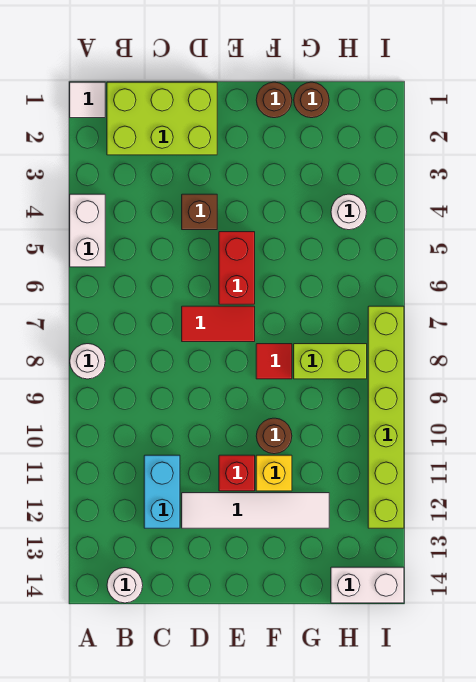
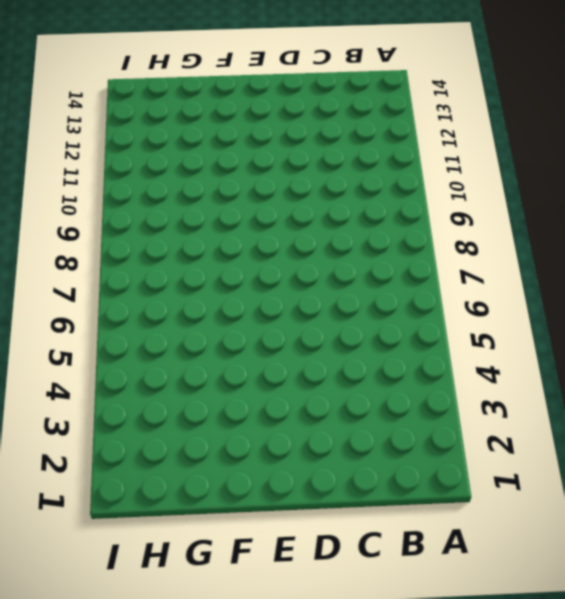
none -> white tile A1 level 1
none -> white brick A4:A5 level 1
none -> white round brick A8 level 1

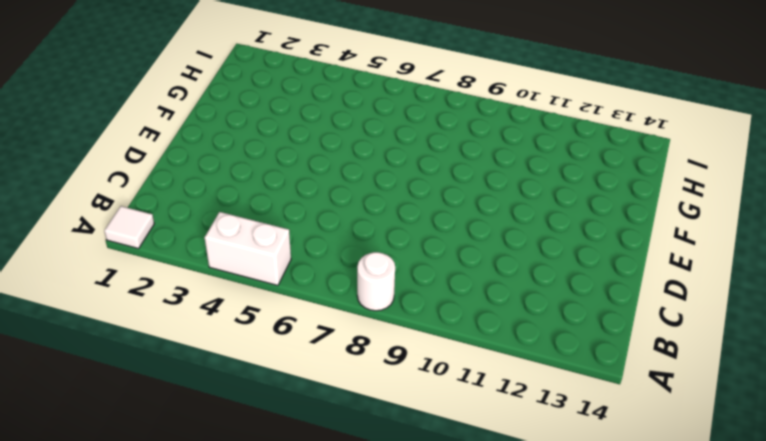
none -> lime brick B1:D2 level 1
none -> white round brick B14 level 1
none -> cyan brick C11:C12 level 1

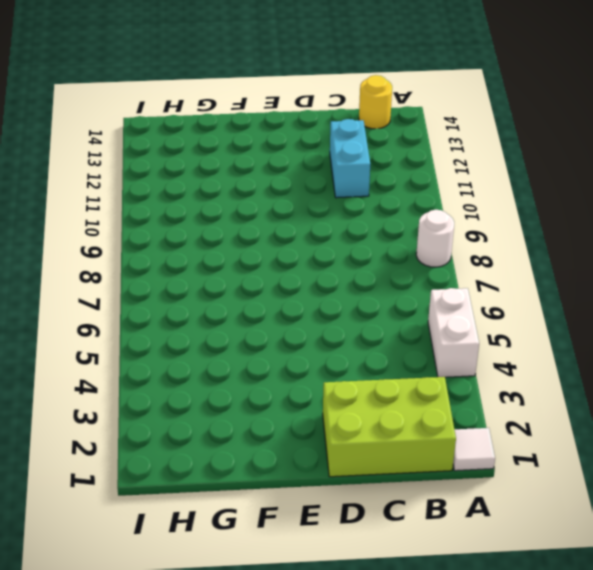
yellow round brick B14 level 1 -> white round brick B14 level 1
none -> brown brick D4 level 1
none -> red tile D7:E7 level 1
none -> white tile D12:G12 level 1

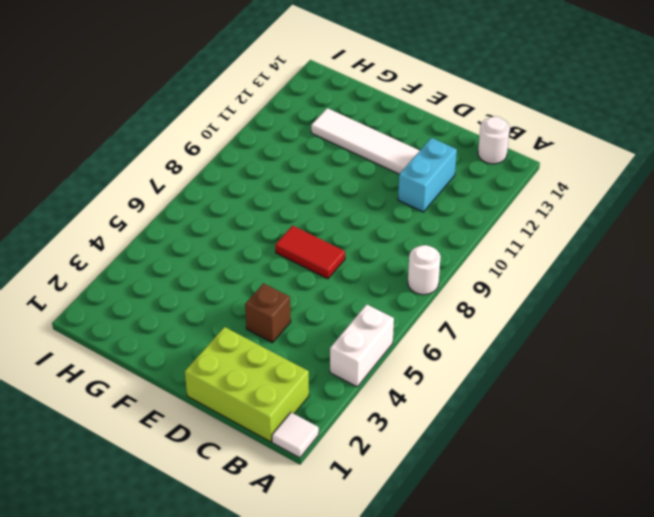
none -> red brick E5:E6 level 1
none -> red brick E11 level 1
none -> brown round brick F1 level 1

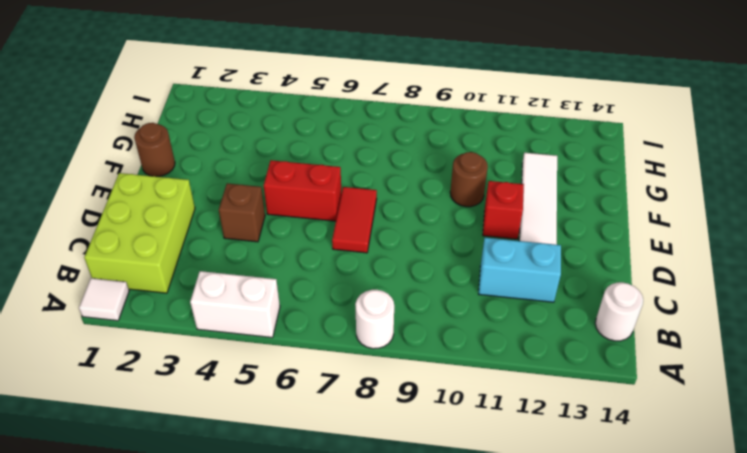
none -> red tile F8 level 1
none -> yellow brick F11 level 1
none -> brown round brick G1 level 1

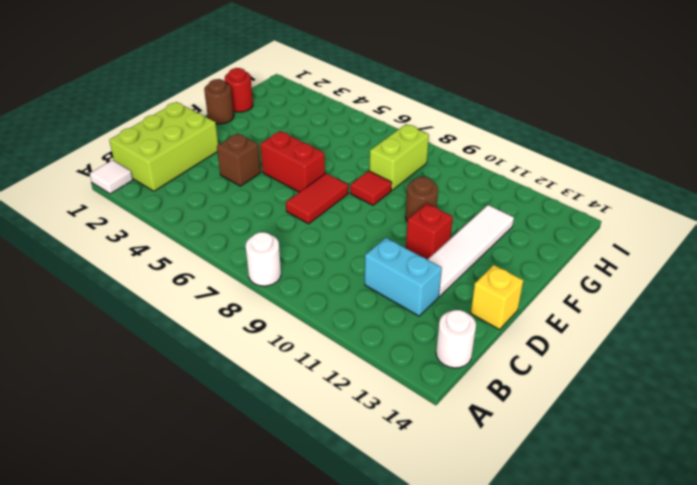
yellow brick D14 level 1 -> yellow brick F11 level 1
red round brick G1 level 1 -> brown round brick G1 level 1
none -> white brick A4:A5 level 1
none -> white round brick H4 level 1
none -> white brick H14:I14 level 1

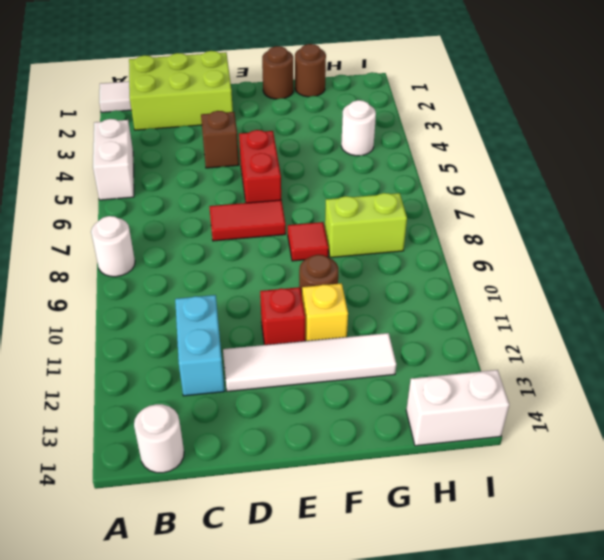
none -> lime brick I7:I12 level 1

